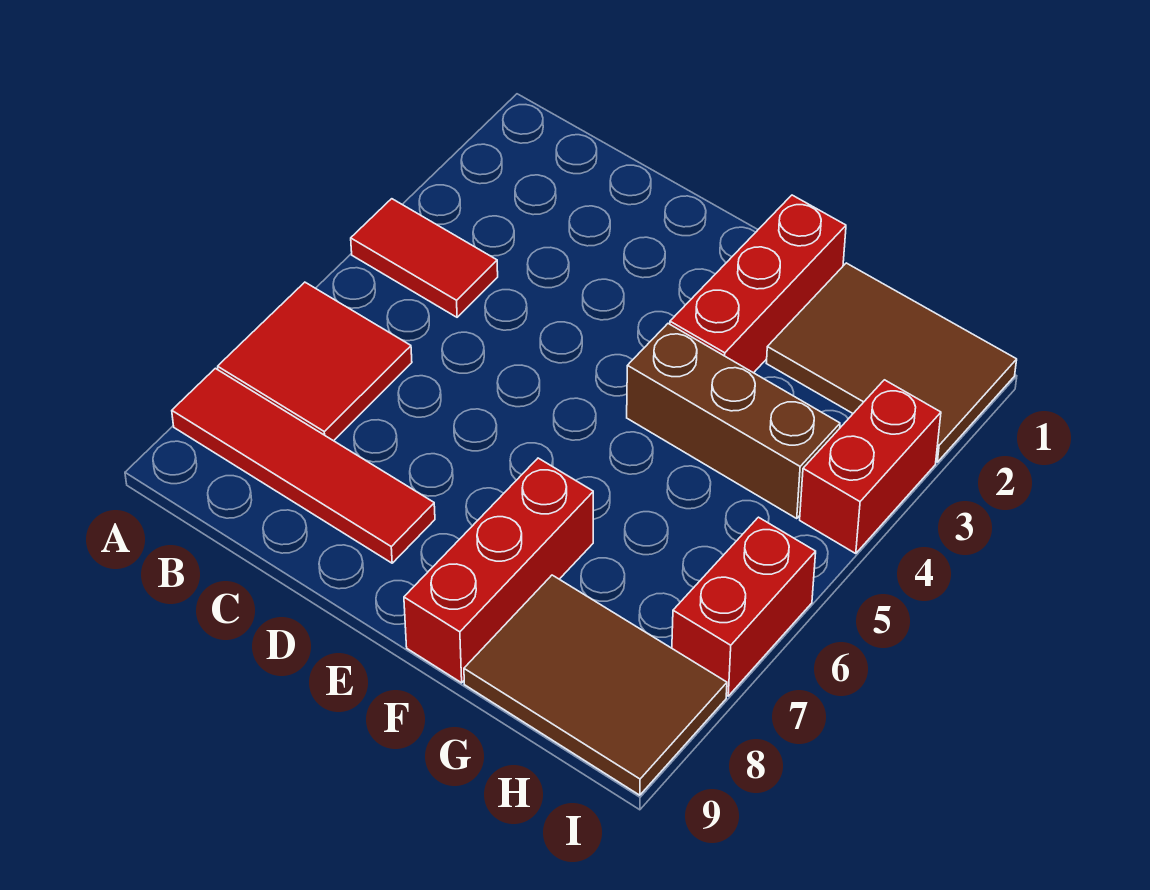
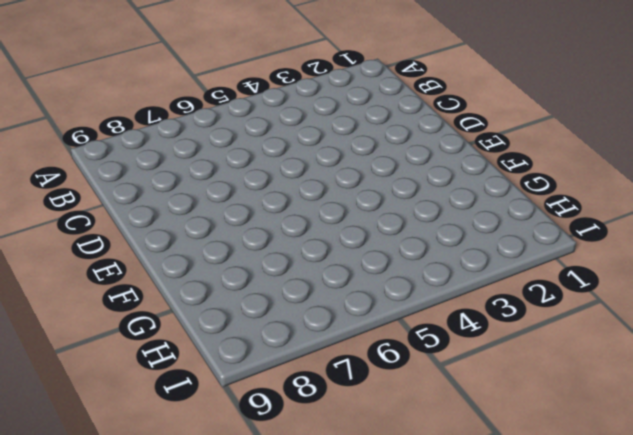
none -> red tile A4:B4 level 1
none -> red tile A6:B7 level 1

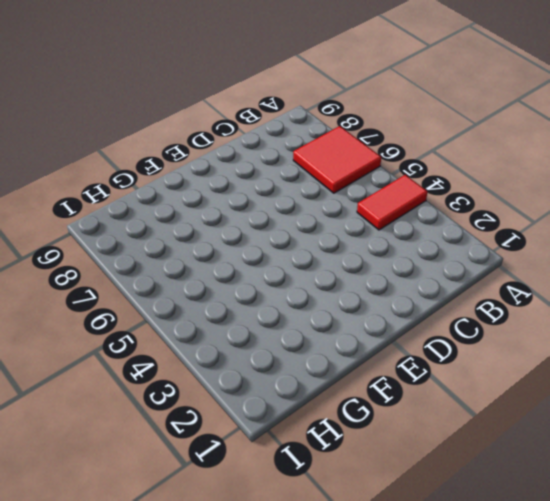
none -> red tile A8:D8 level 1
none -> red brick F1:F3 level 1

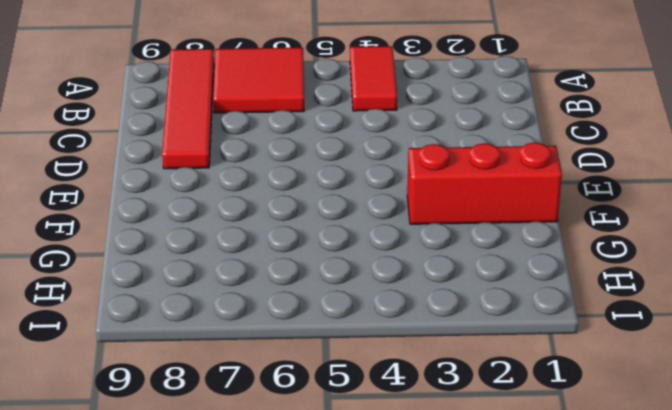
none -> brown brick F4:H4 level 1
none -> red brick F7:F9 level 1

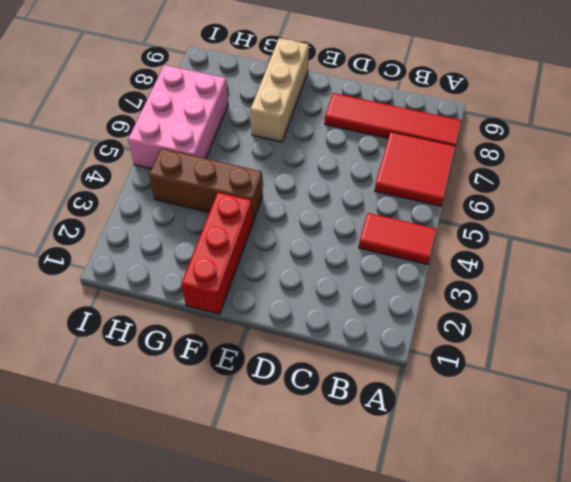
tan brick F7:F9 level 1 -> red brick F7:F9 level 1
pink brick H5:I7 level 1 -> red brick I6:I7 level 1
none -> brown tile G1:I2 level 1
none -> brown tile G8:I9 level 1

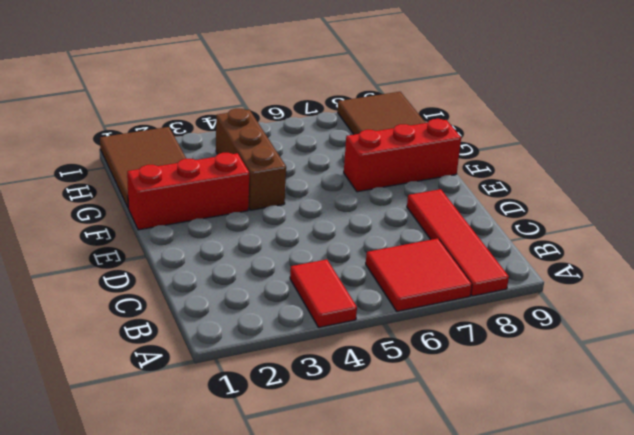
none -> red brick I3:I4 level 1
none -> red brick I6:I7 level 1

